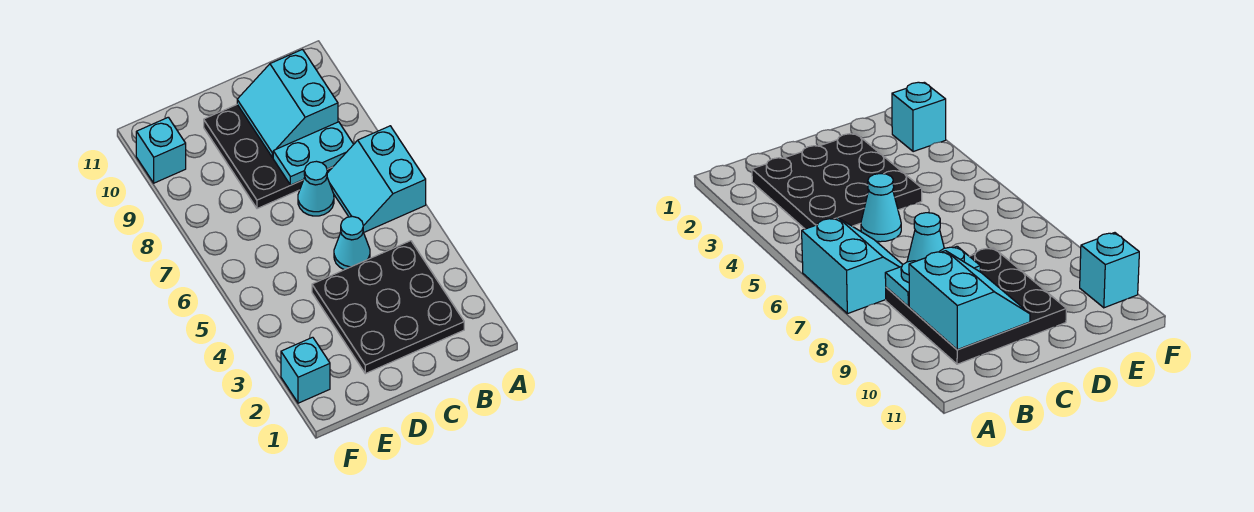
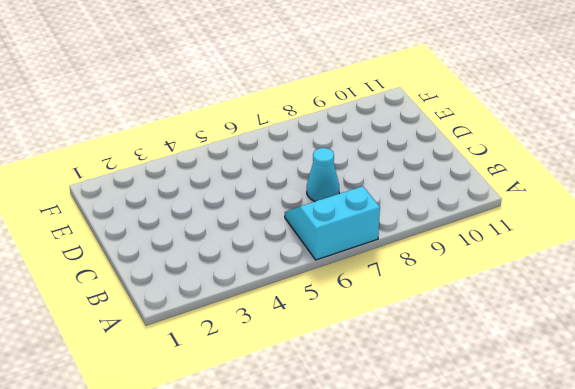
none -> black plate B2:D4 level 1
none -> black plate B8:D10 level 1

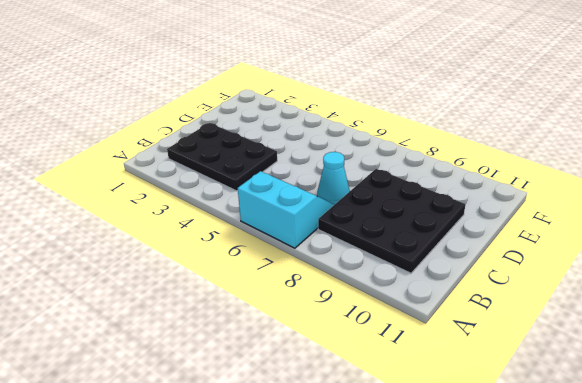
black plate B2:C4 level 1 -> black plate B2:D4 level 1
none -> cyan cone C5 level 1
none -> cyan brick F2 level 1

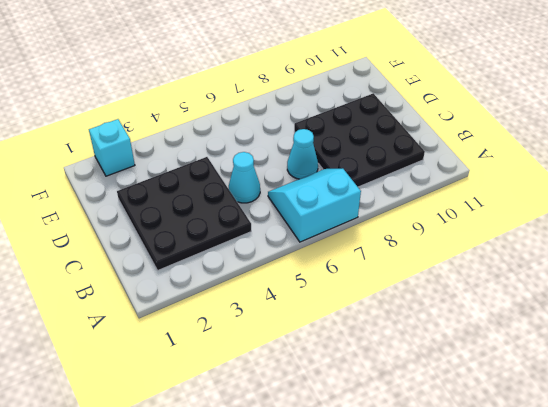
none -> cyan brick F10 level 1
none -> cyan plate B8:C8 level 2

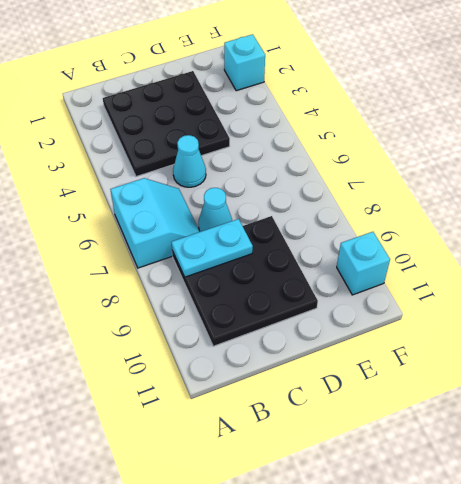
none -> cyan slope B9:C10 level 2 top B

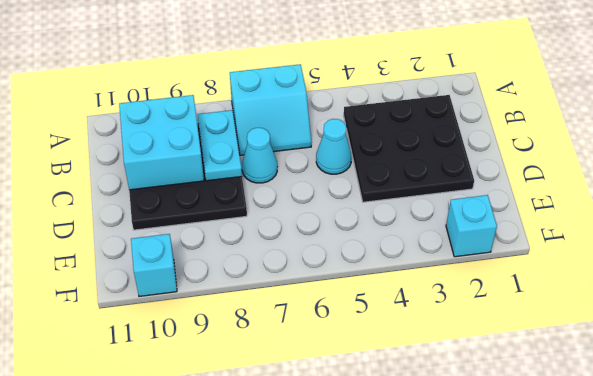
cyan brick B9:C10 level 2 -> cyan slope B9:C10 level 2 top B

